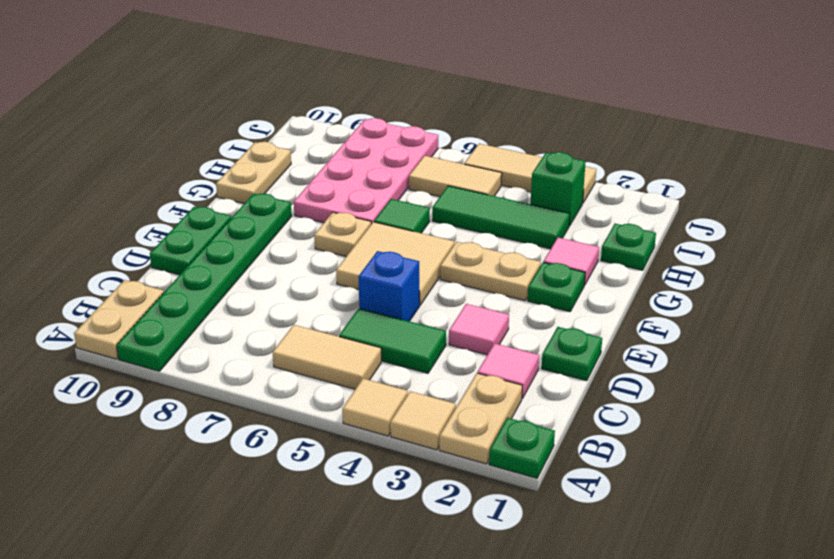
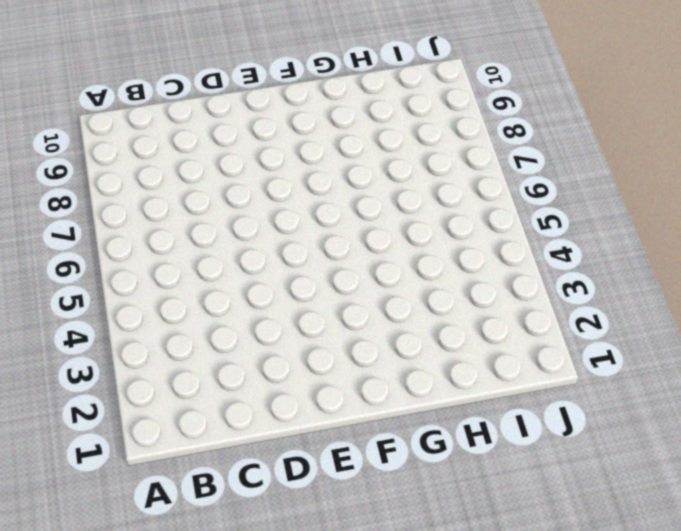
none -> green plate A1 level 1
none -> tan plate A2:B2 level 1
none -> tan tile A3 level 1

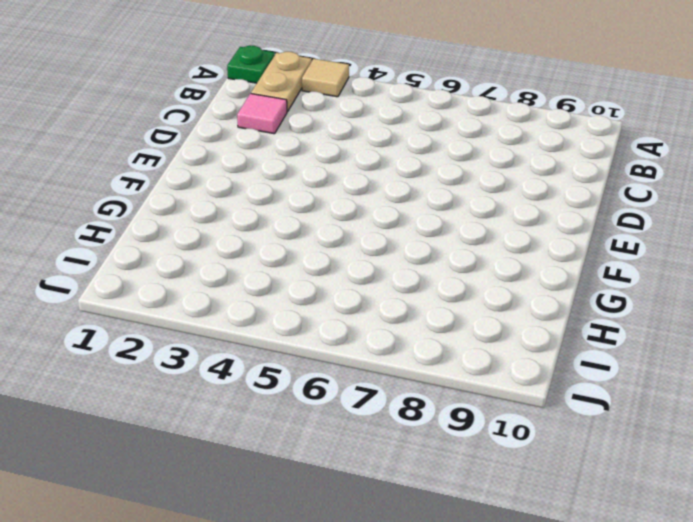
none -> tan tile A4 level 1
none -> green plate A9:F9 level 1
none -> tan plate A10:B10 level 1

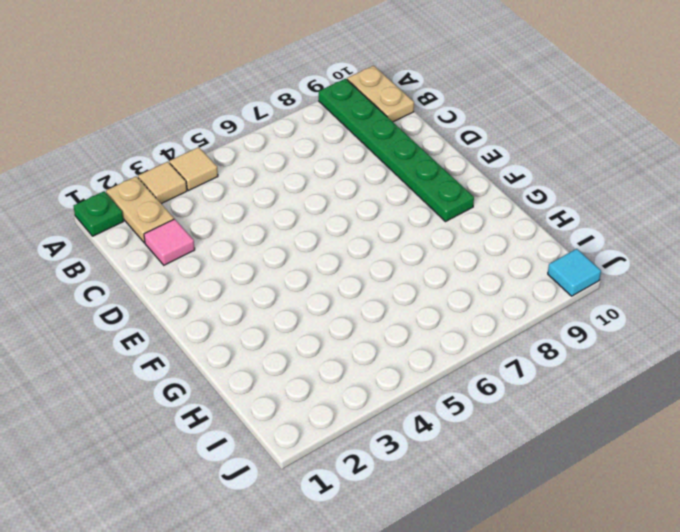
cyan tile J10 level 1 -> none
none -> tan tile B5:B6 level 1
none -> green tile C4:C5 level 1
none -> green plate D1 level 1

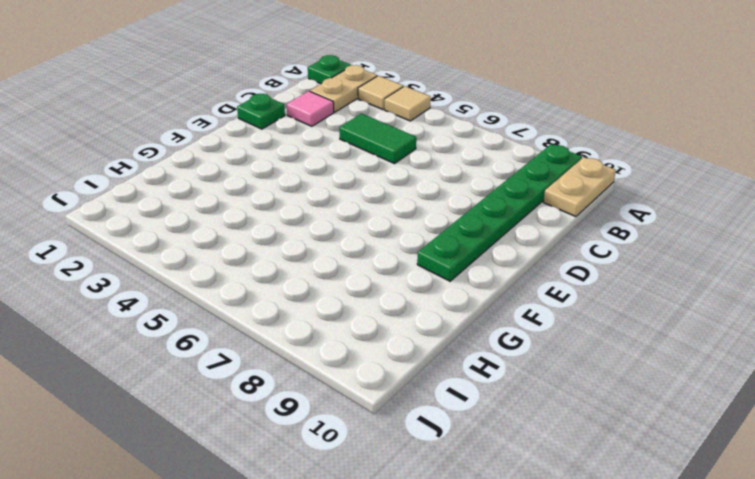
none -> tan tile B5:B6 level 1
none -> pink tile D3 level 1
none -> blue brick D5 level 1

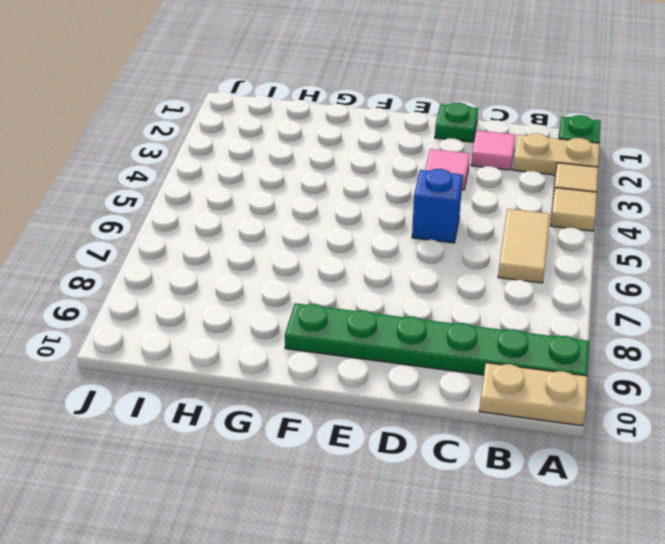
none -> green tile C4:C5 level 1
none -> green plate D10:E10 level 1
none -> tan tile E5:F6 level 1

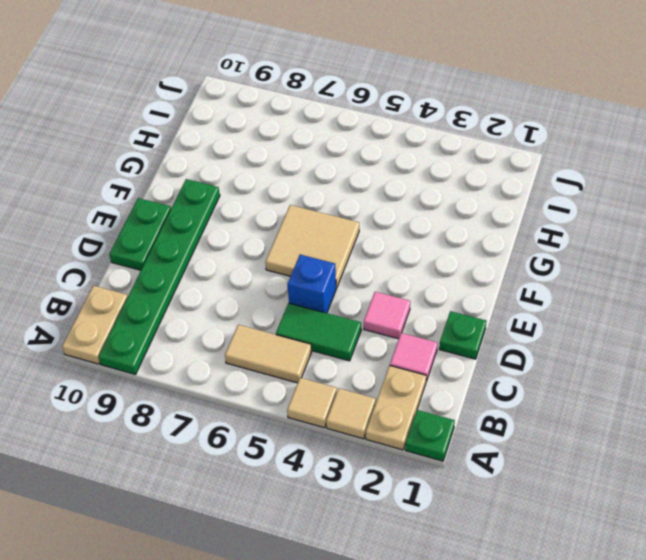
none -> green plate F2 level 1
none -> tan plate F3:F4 level 1
none -> tan plate F7 level 1

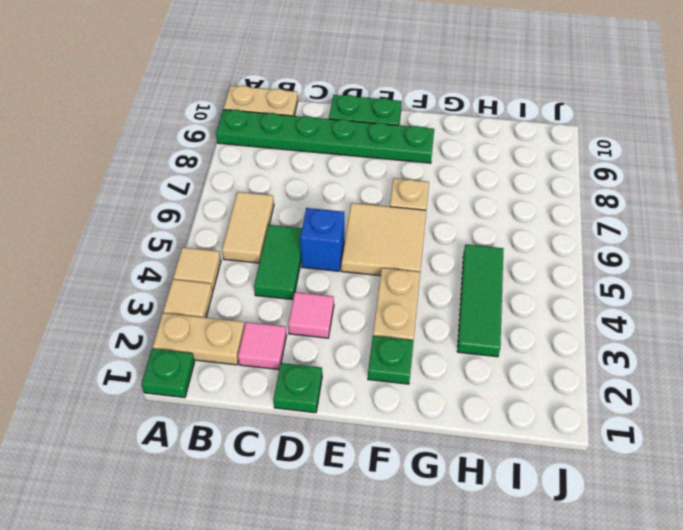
none -> pink tile G2 level 1
none -> green tile G6 level 1
none -> pink plate G7:J8 level 1

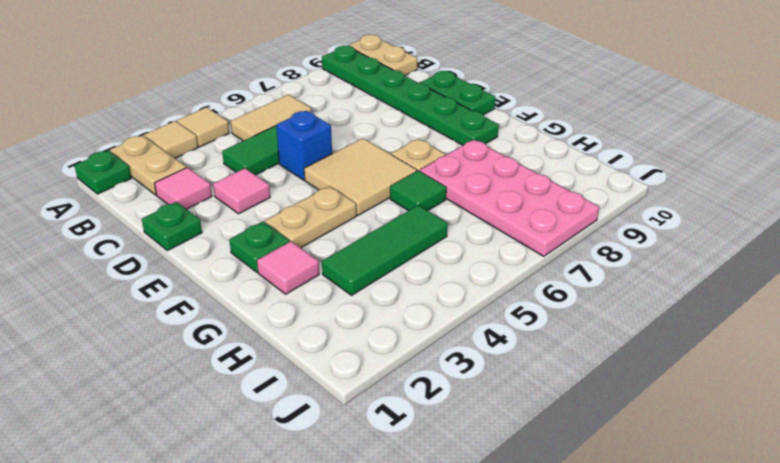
none -> tan plate G10:H10 level 1
none -> green plate H1 level 1
none -> green brick I3 level 1

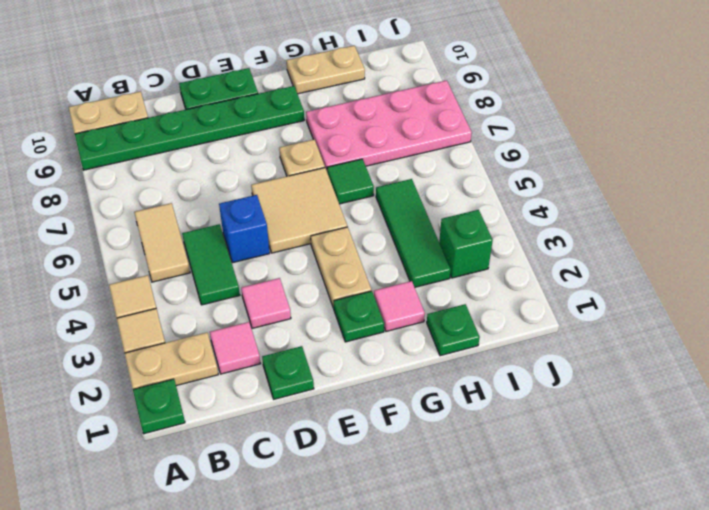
none -> tan tile I5:I6 level 1
none -> tan tile J3:J5 level 1

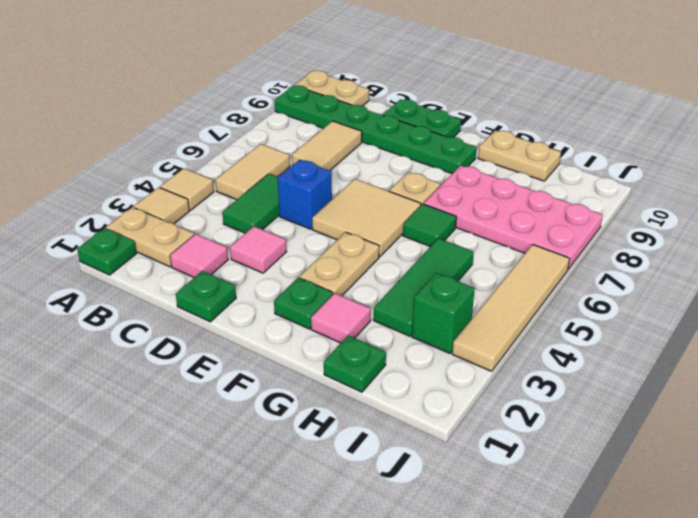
tan tile C7:C8 level 1 -> tan tile I5:I6 level 1
tan tile J3:J6 level 1 -> tan tile J3:J5 level 1

